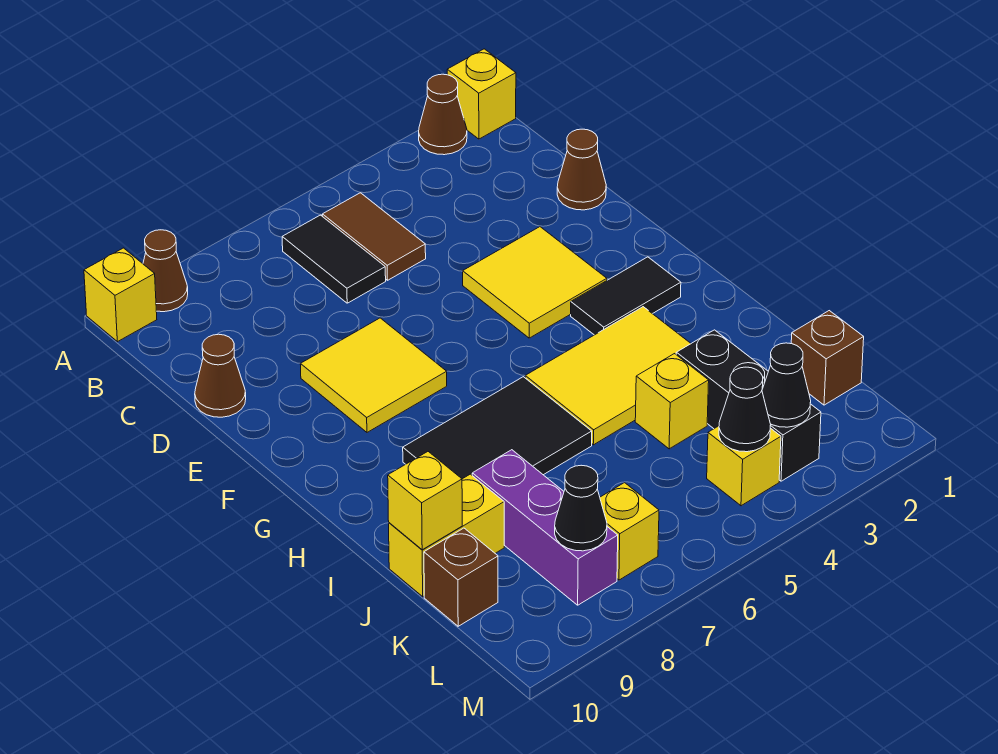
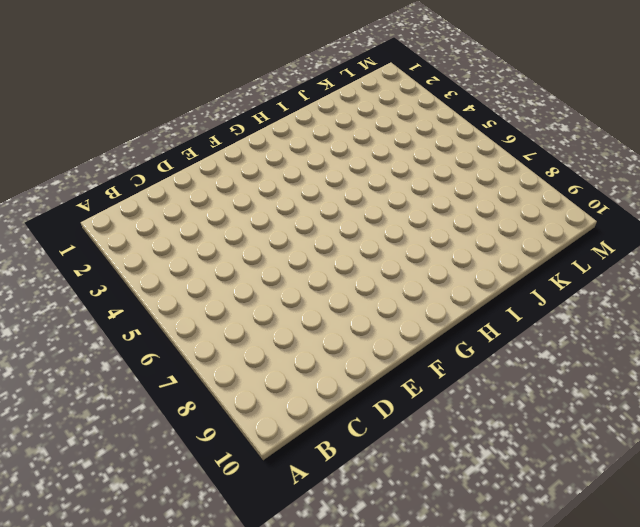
none -> yellow brick A1 level 1
none -> brown cone A2 level 1
none -> brown cone A9 level 1

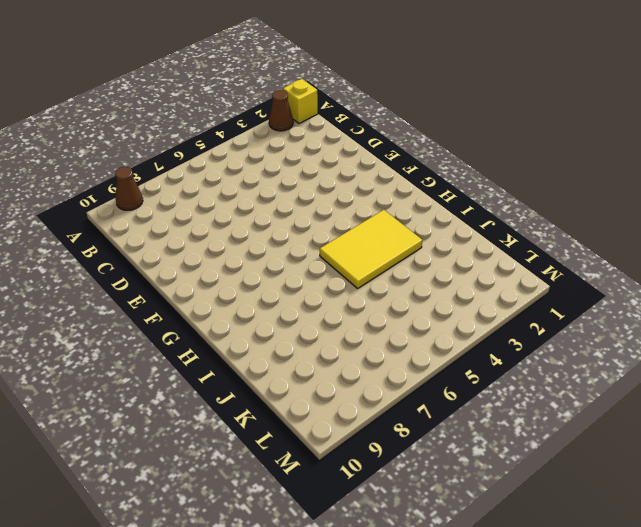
none -> yellow brick A10 level 1
none -> brown tile B5:C5 level 1
none -> black tile B6:C6 level 1

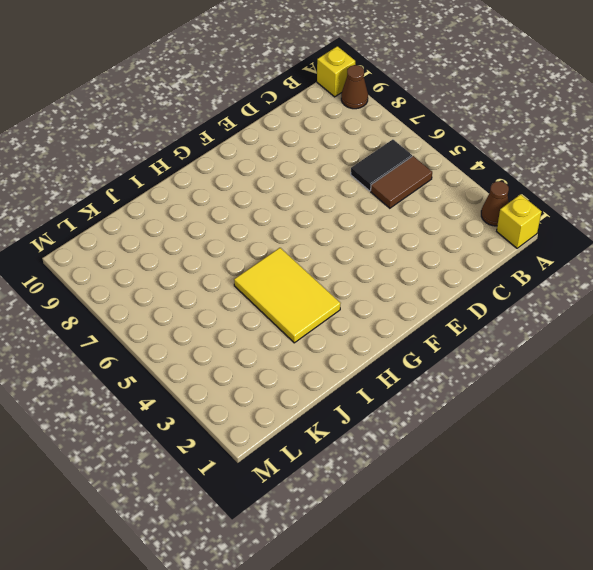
none -> brown cone D1 level 1
none -> brown cone D10 level 1
none -> yellow tile E3:F4 level 1

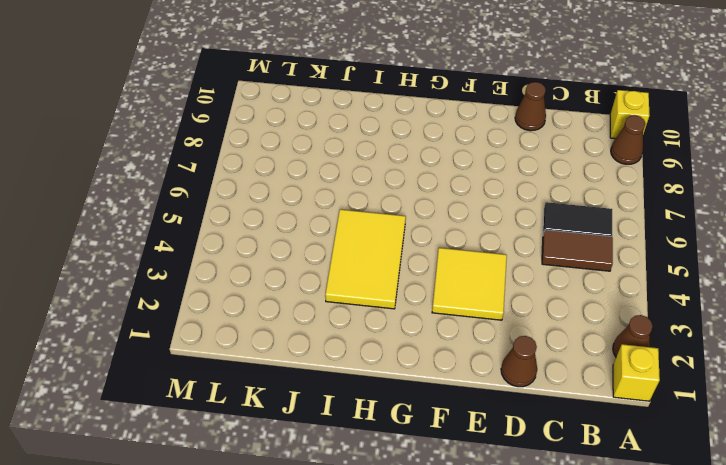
none -> yellow tile E7:F8 level 1
none -> black tile G2:G3 level 1
none -> black tile H6:I8 level 1

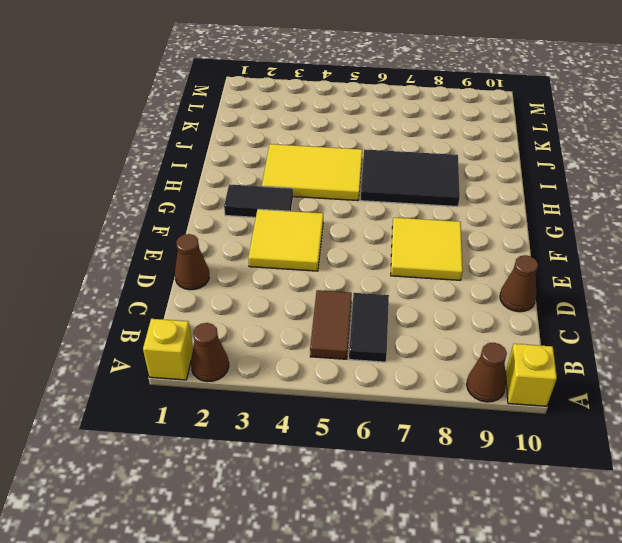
none -> black brick J3:L3 level 1
none -> yellow brick J4 level 1
none -> purple brick J8:L8 level 1

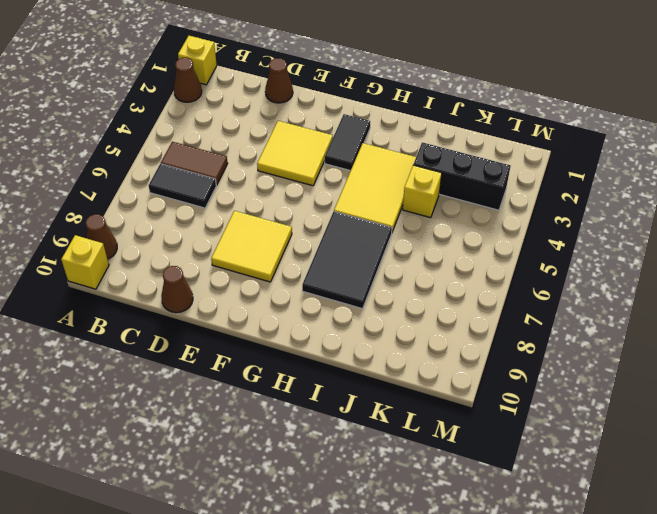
none -> purple brick J8:L8 level 1
none -> yellow brick J9:J10 level 1
none -> brown brick K1 level 1

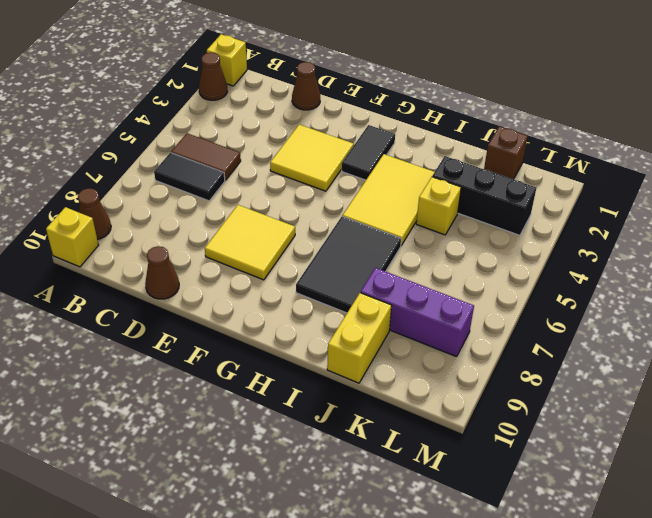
none -> brown brick K10 level 1
none -> yellow brick L4 level 1
none -> yellow brick L7 level 1

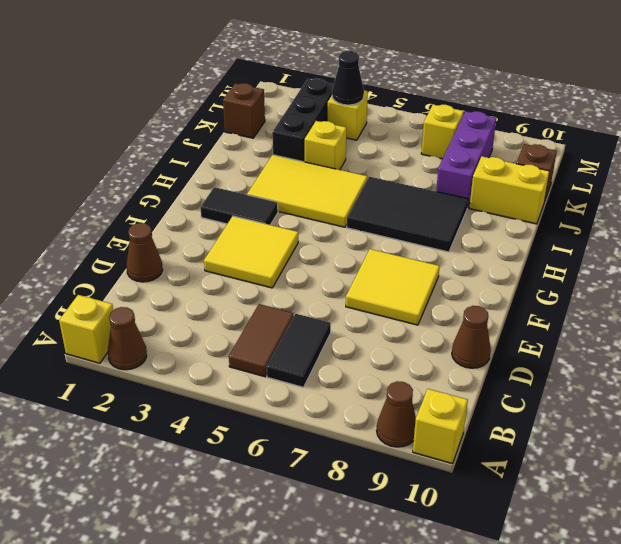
none -> yellow brick J10 level 2
none -> black cone L3 level 2
none -> black cone L8 level 2

